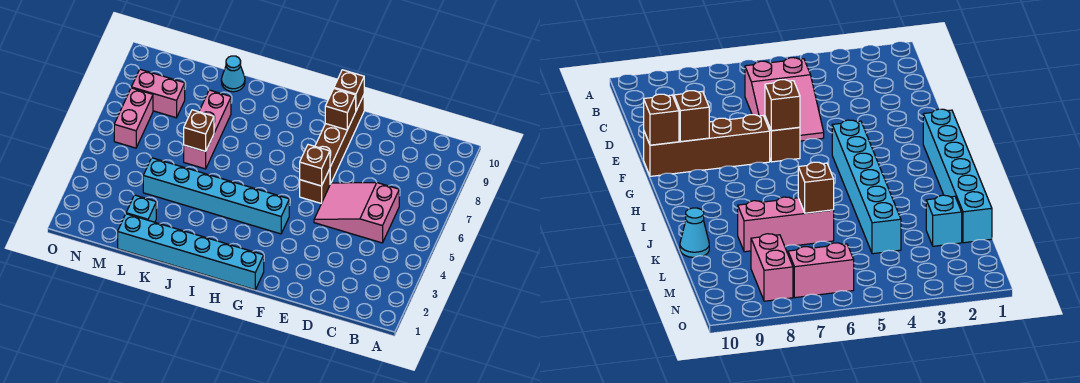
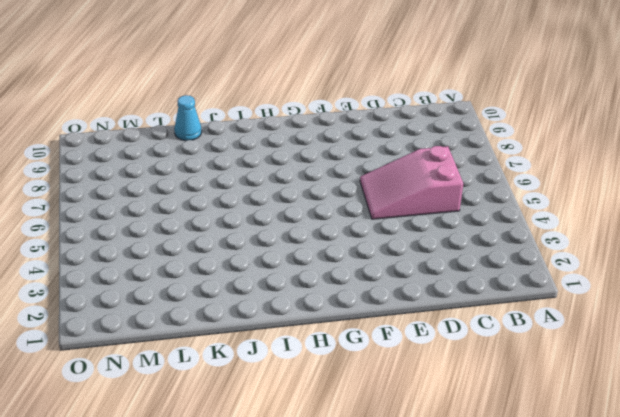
none -> brown brick F6 level 1
none -> brown brick F7:F10 level 1
none -> cyan brick G1:L1 level 1

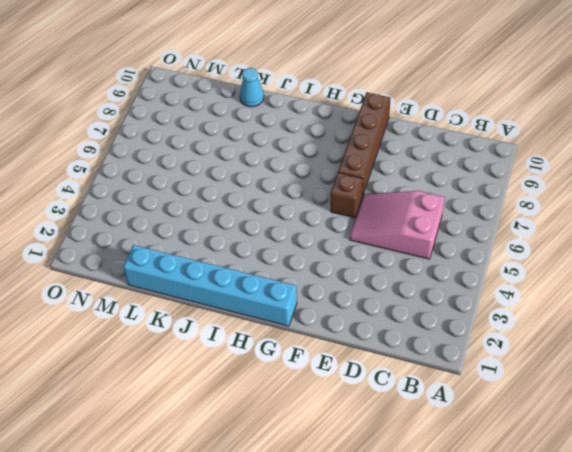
none -> cyan brick G4:L4 level 1
none -> pink brick K6:K8 level 1
none -> cyan brick L2 level 1

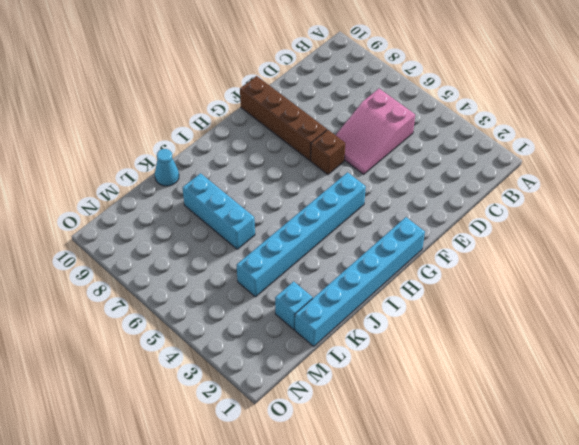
cyan brick K6:K8 level 1 -> pink brick K6:K8 level 1
none -> pink brick M8:N8 level 1
none -> pink brick N6:N7 level 1
none -> brown brick F6 level 2

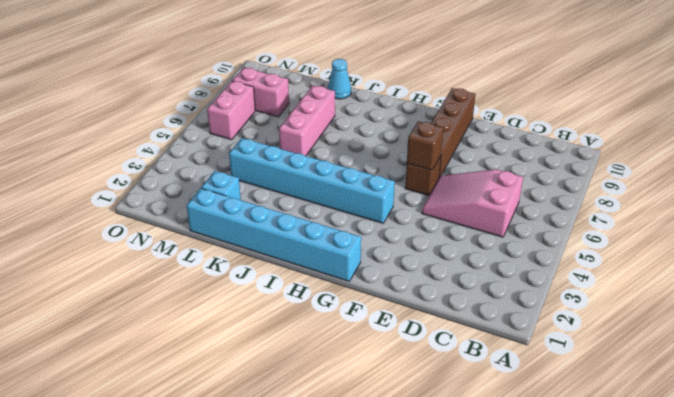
none -> brown brick F9 level 2
none -> brown brick F10 level 2
none -> brown brick K6 level 2

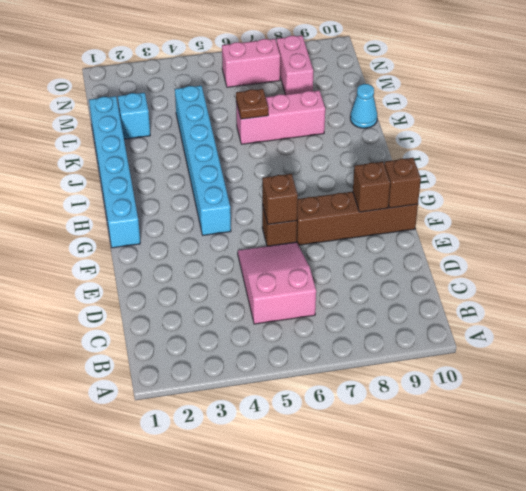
brown plate K6 level 2 -> brown brick K6 level 2

